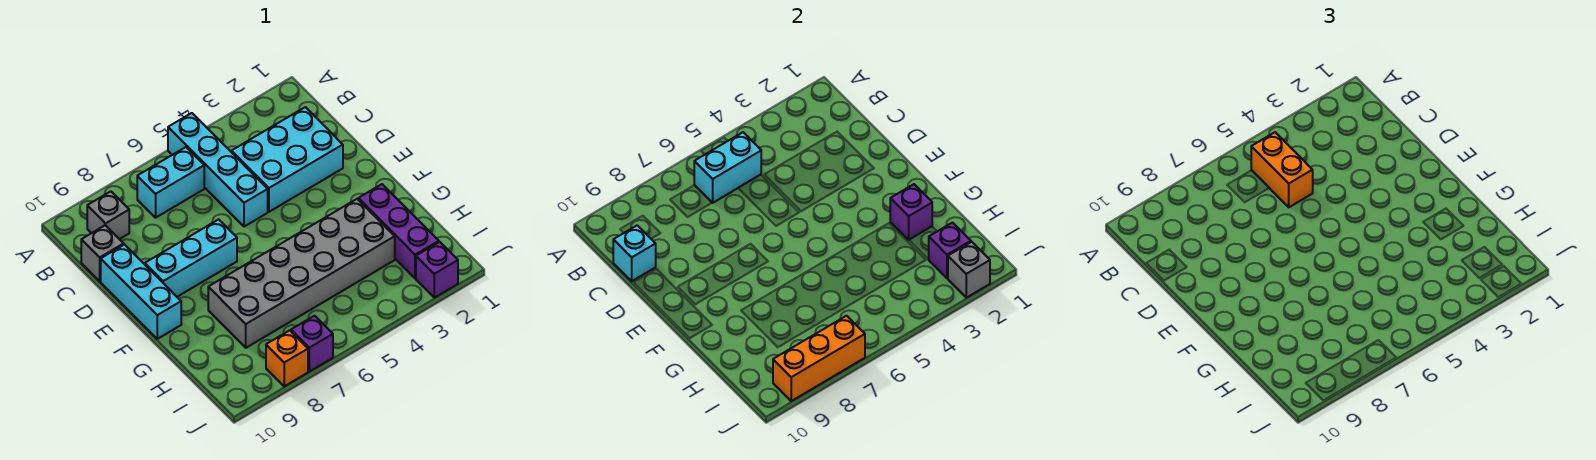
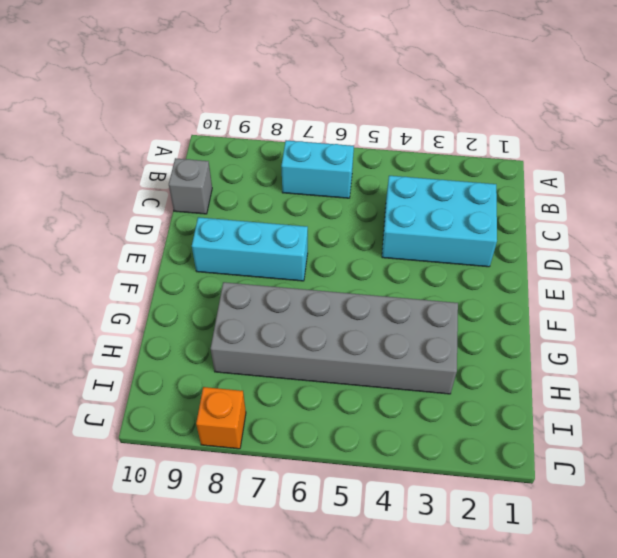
none -> cyan brick A5:D5 level 1
none -> grey brick B9 level 1
none -> cyan brick D10:F10 level 1

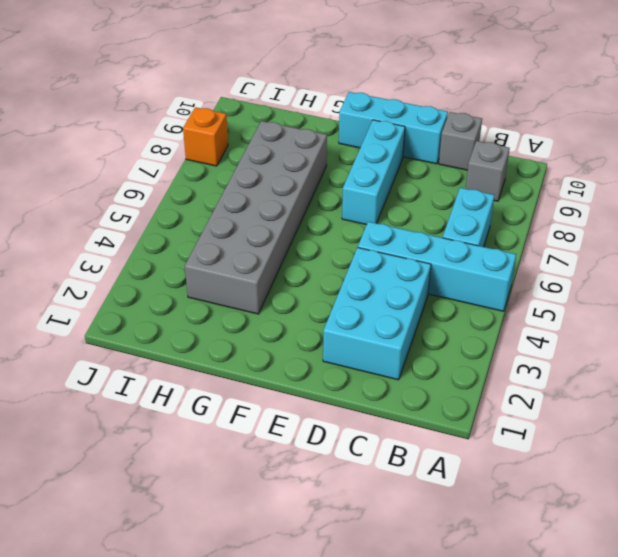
none -> purple brick G2:I2 level 1
none -> purple brick J2 level 1
none -> purple brick J7 level 1

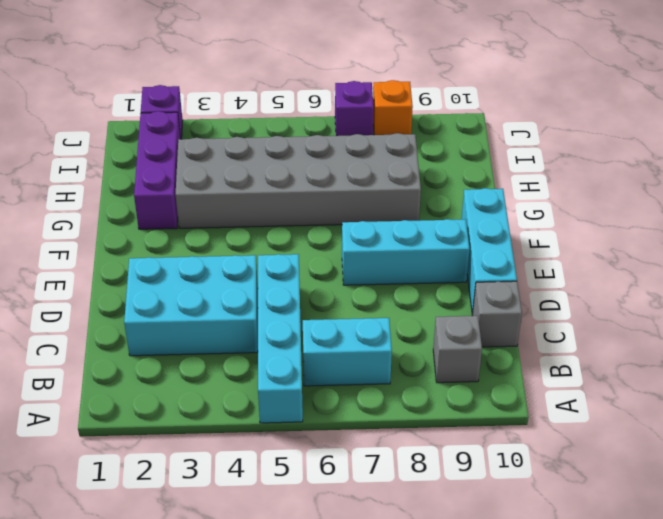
none -> cyan brick B5:B6 level 2
none -> cyan brick C10 level 2
none -> purple brick G2 level 2

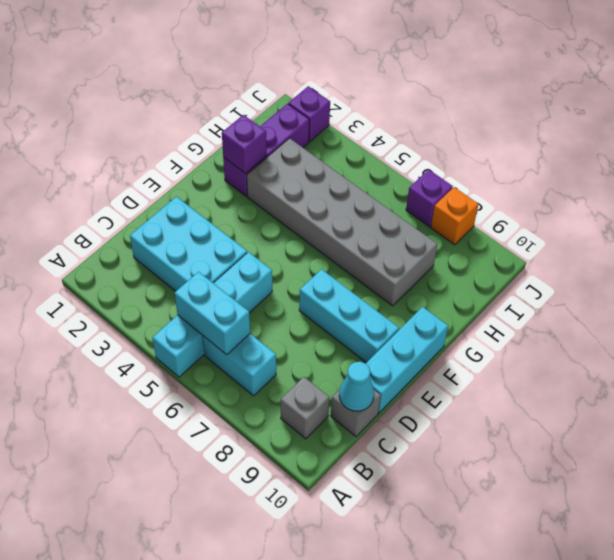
cyan cone C10 level 2 -> cyan brick C10 level 2
none -> purple brick I2 level 2
none -> grey brick J2 level 2
none -> orange brick J7:J9 level 2

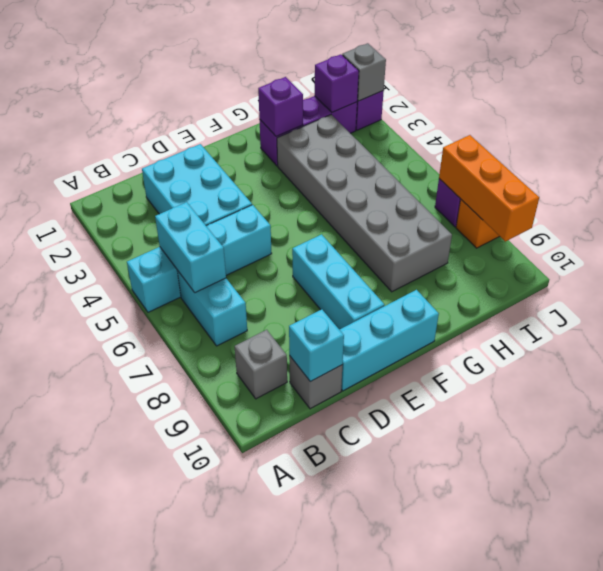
none -> orange brick B5:C5 level 3

